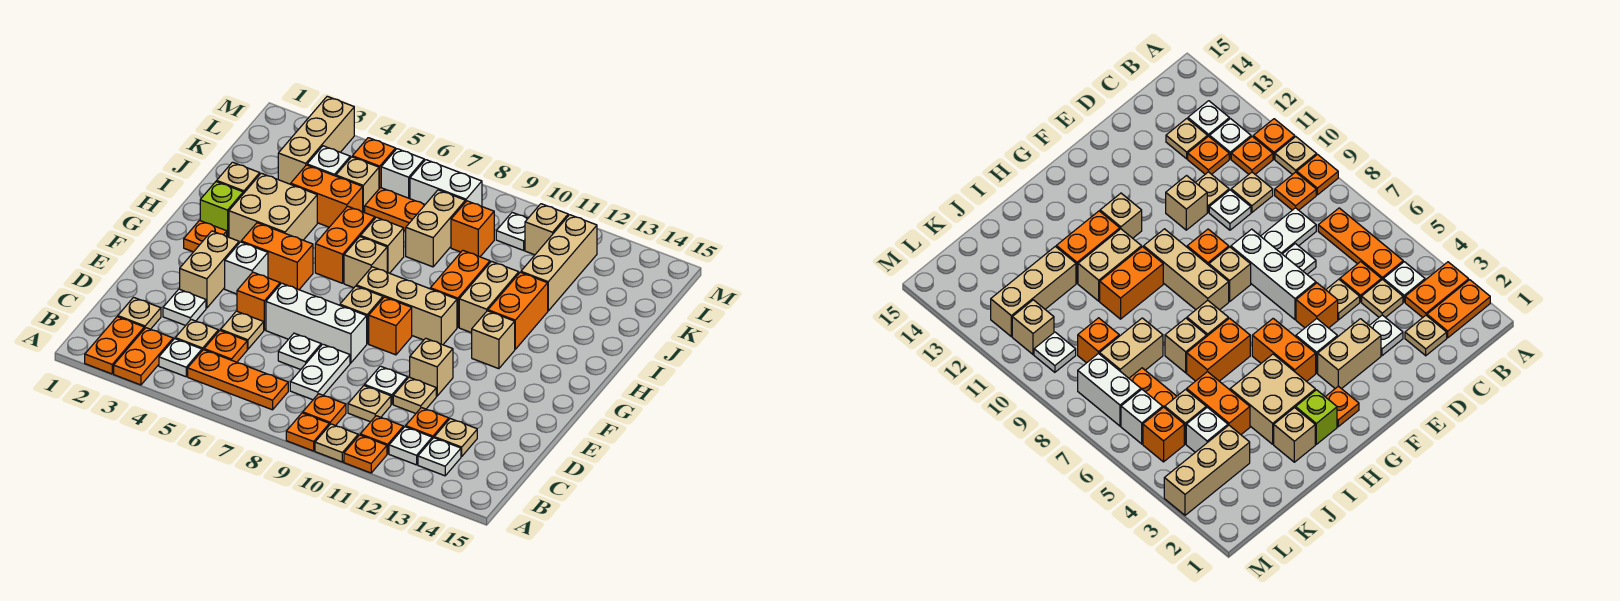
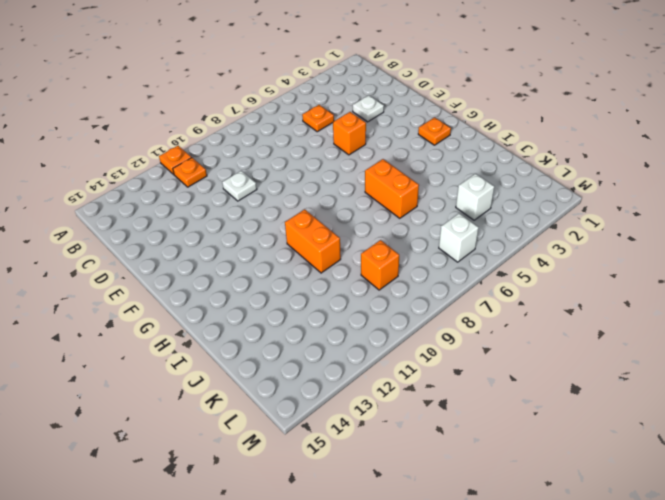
none -> orange plate A2:B2 level 1
none -> orange plate A3:B3 level 1
none -> orange plate A9 level 1
none -> tan plate A10 level 1

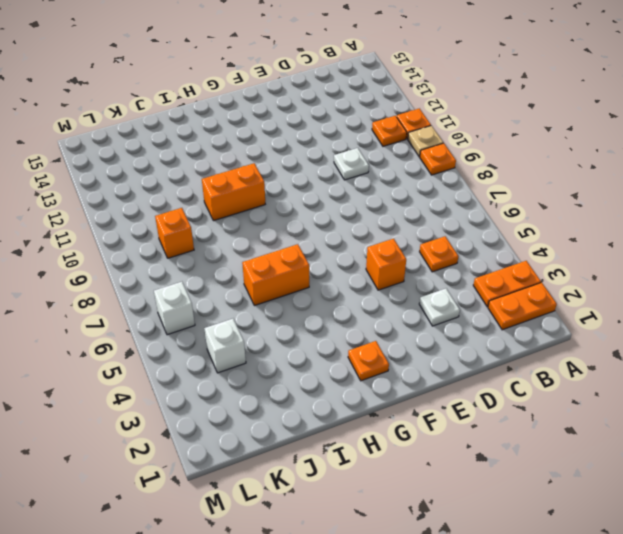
none -> white plate B4 level 1
none -> orange plate B5:B7 level 1
none -> orange plate B9 level 1
none -> white plate B12 level 1

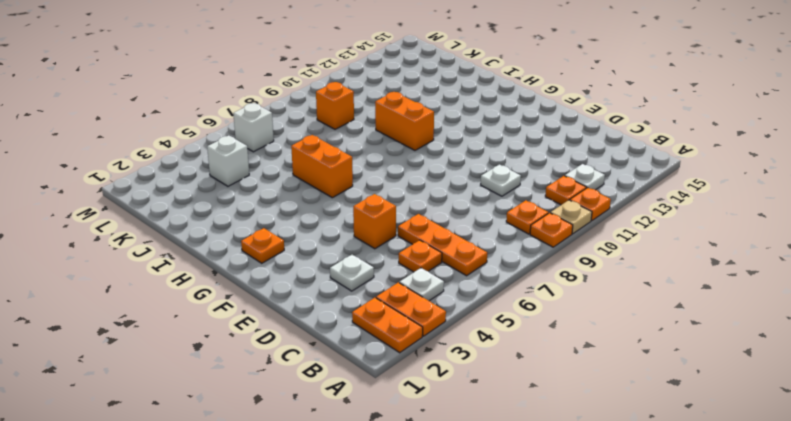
orange plate B6:D6 level 1 -> orange plate B5:B7 level 1
none -> white plate B13 level 1
none -> tan plate C2 level 1
none -> tan plate C4 level 1
none -> white plate C8:D8 level 1

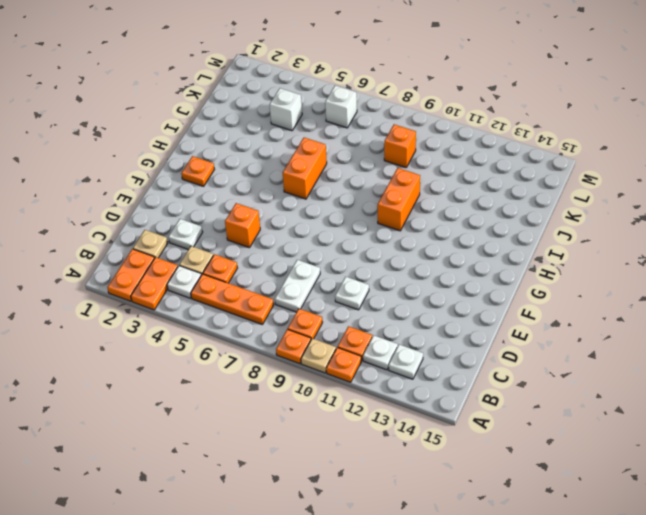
none -> tan plate C10 level 1
none -> orange plate C12 level 1
none -> tan plate C13 level 1
none -> tan plate D5 level 1

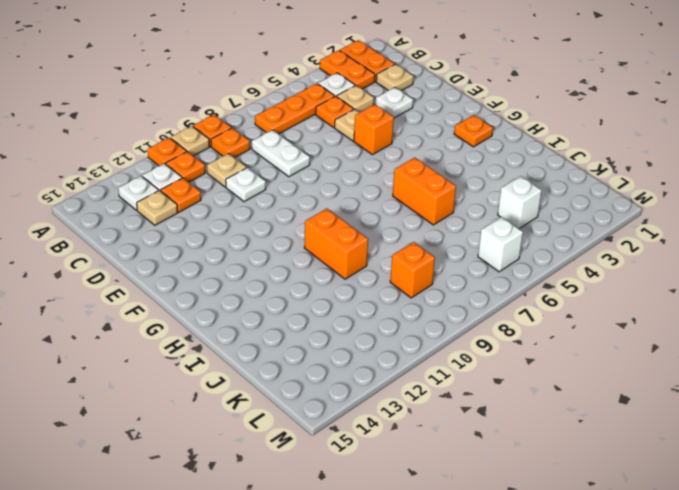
none -> white plate D7 level 1
none -> tan plate D11 level 1
none -> tan brick E3:F3 level 1
none -> white brick E6:E8 level 1

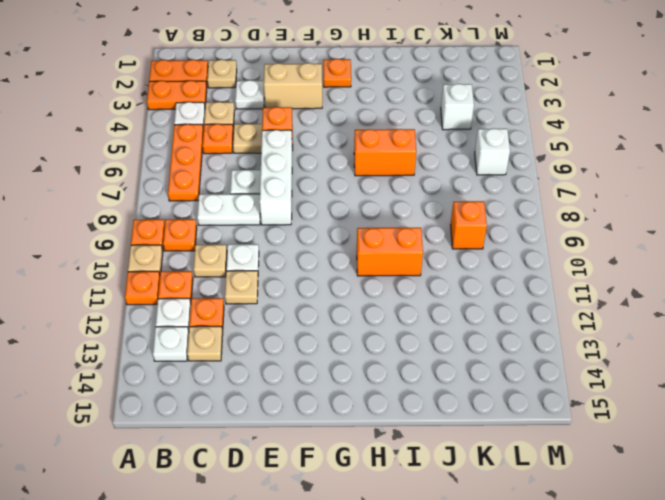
none -> tan brick E11 level 1
none -> white brick F4 level 1
none -> tan brick F8 level 1
none -> orange brick F9 level 1

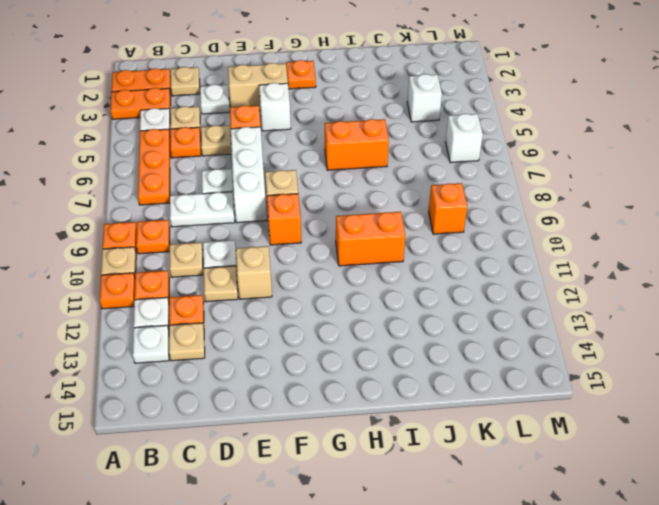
none -> orange brick G4:G5 level 1
none -> tan brick G8:G10 level 1
none -> tan brick G12 level 1
none -> lime brick H2 level 1

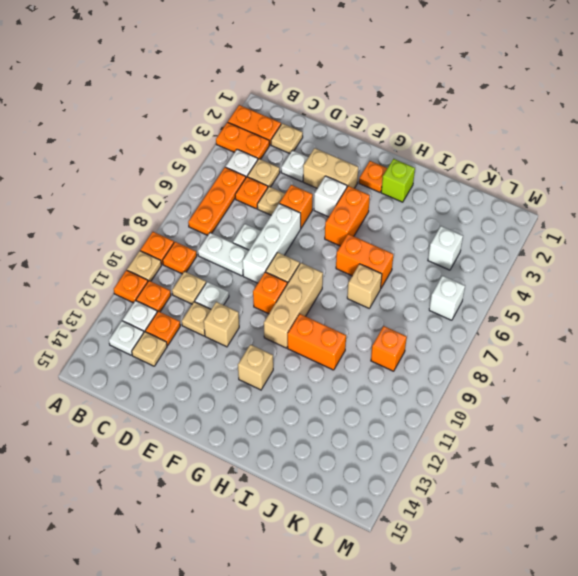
none -> tan brick H3:I4 level 1
none -> tan brick H7 level 1
none -> tan brick H11:I11 level 1
none -> orange brick H12:I12 level 1

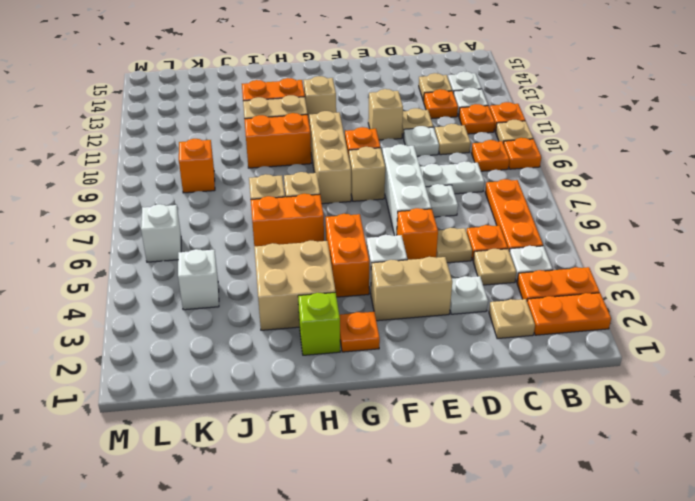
none -> tan brick I2 level 1
none -> orange brick J4:J5 level 1
none -> tan brick J8:K8 level 1
none -> tan brick J12:L12 level 1

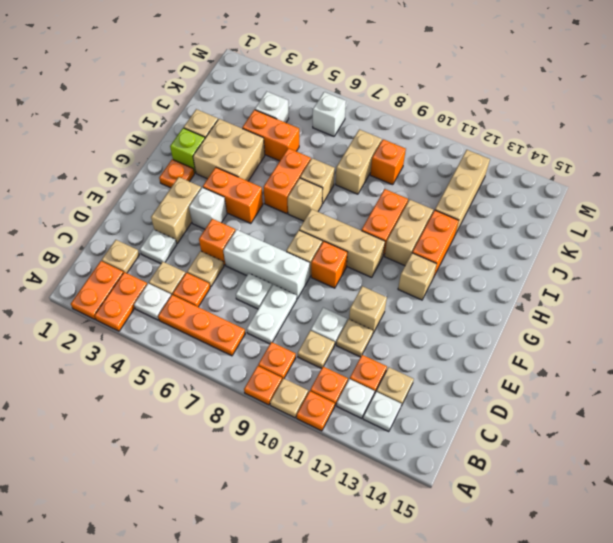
none -> tan brick K3:M3 level 1
none -> tan brick K5 level 1
none -> orange plate K6:K7 level 1
none -> orange brick L5 level 1

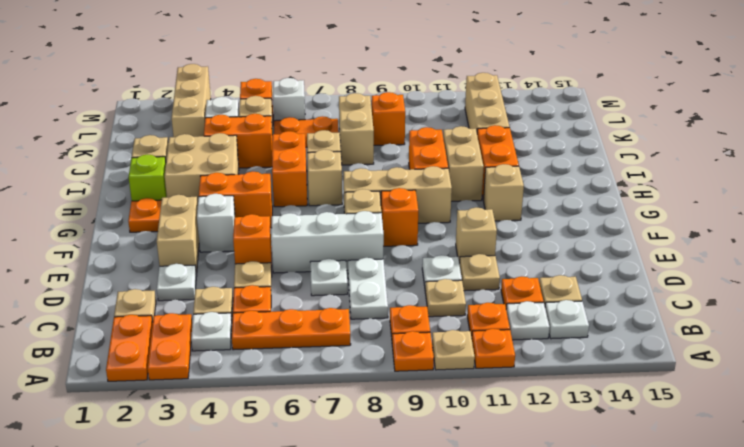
none -> white brick L7:L8 level 1
none -> white plate L10 level 1
none -> tan brick L11 level 1

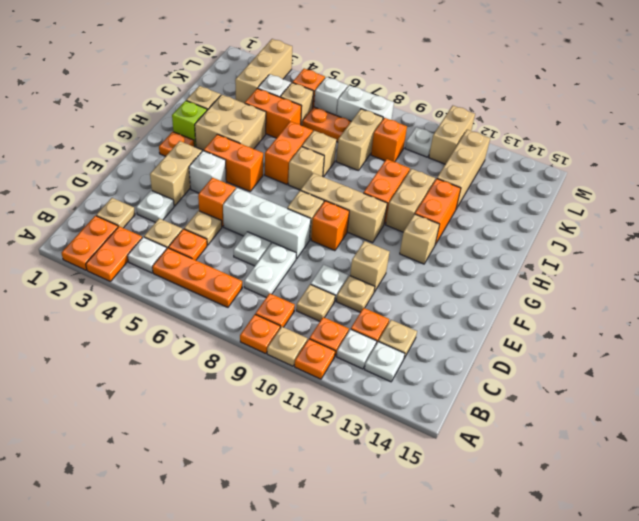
tan brick L11:M11 level 1 -> tan brick L11 level 1

